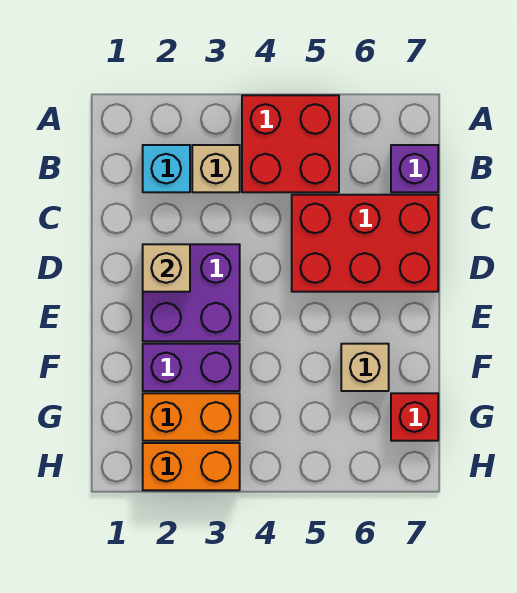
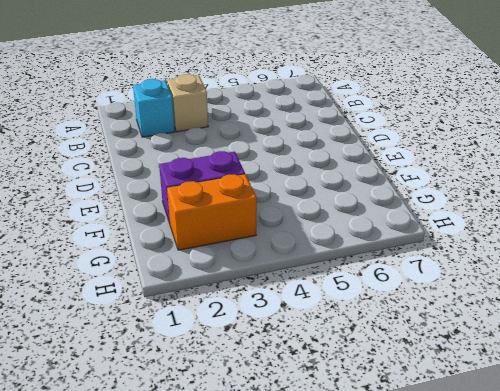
none -> red brick A4:B5 level 1
none -> purple brick B7 level 1
none -> red brick C5:D7 level 1

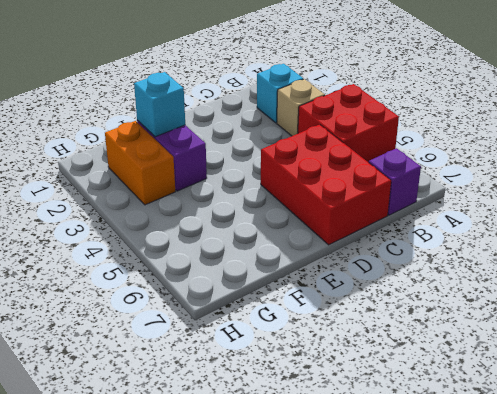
cyan brick F2 level 2 -> none
none -> purple brick D2:E3 level 1
none -> tan brick F6 level 1
none -> red brick G7 level 1

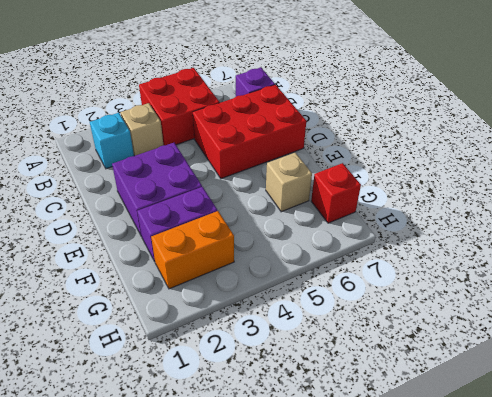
none -> orange brick H2:H3 level 1
none -> tan brick D2 level 2

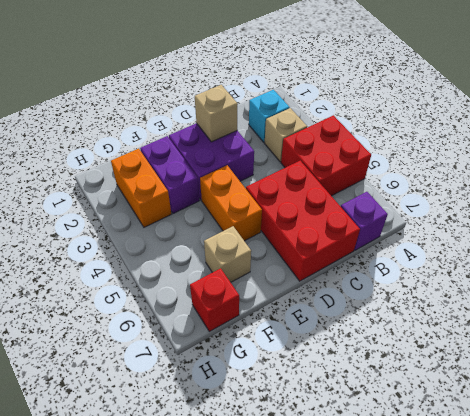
orange brick E4:E5 level 1 -> orange brick H2:H3 level 1

